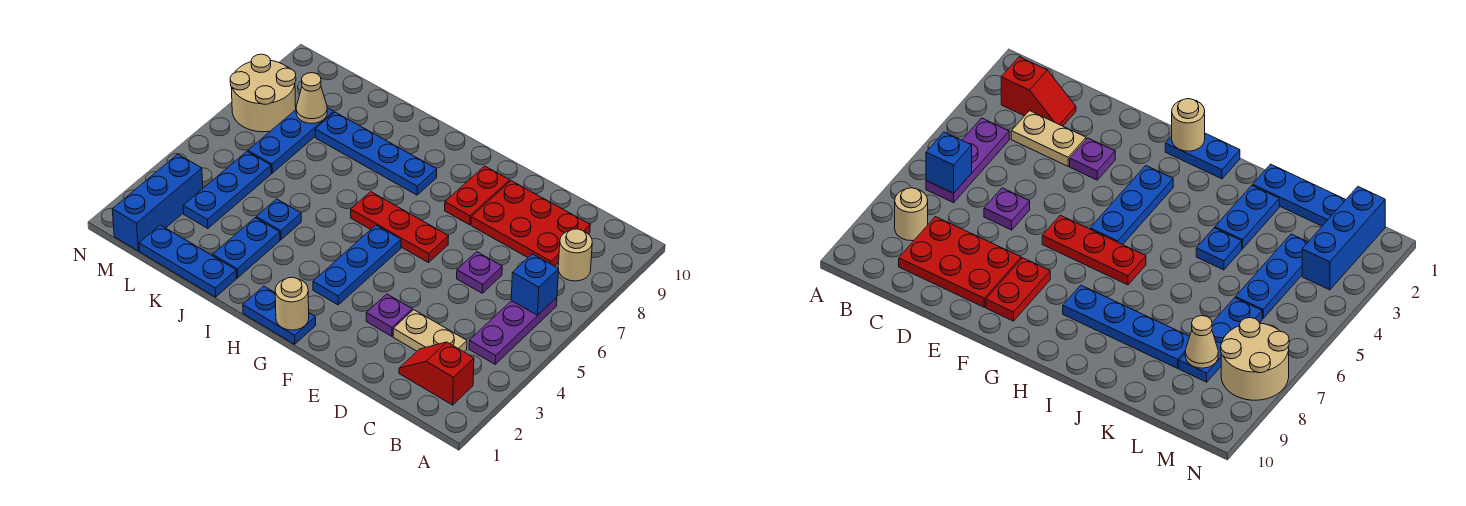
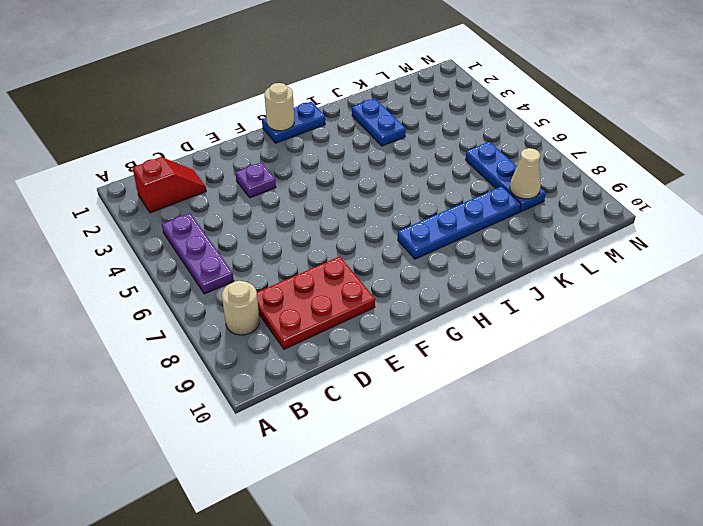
none -> tan plate C3:D3 level 1
none -> purple plate D6 level 1
none -> red plate F6:H6 level 1

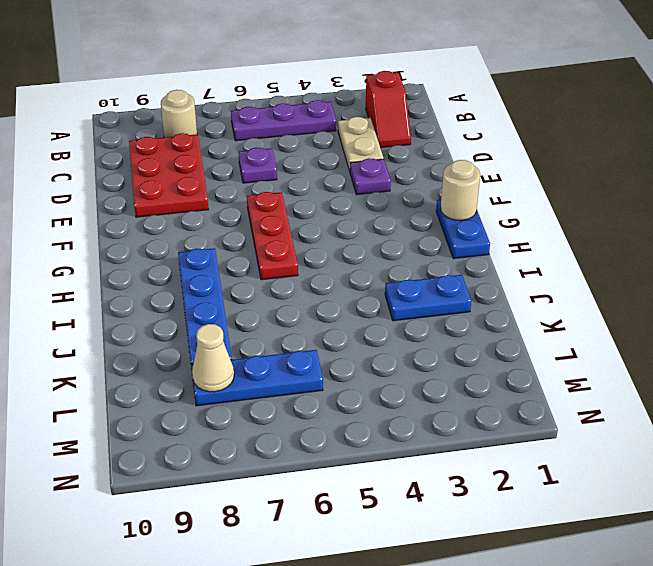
none -> red plate F8:F9 level 1
none -> blue plate G3:G5 level 1
none -> blue plate J1:L1 level 1

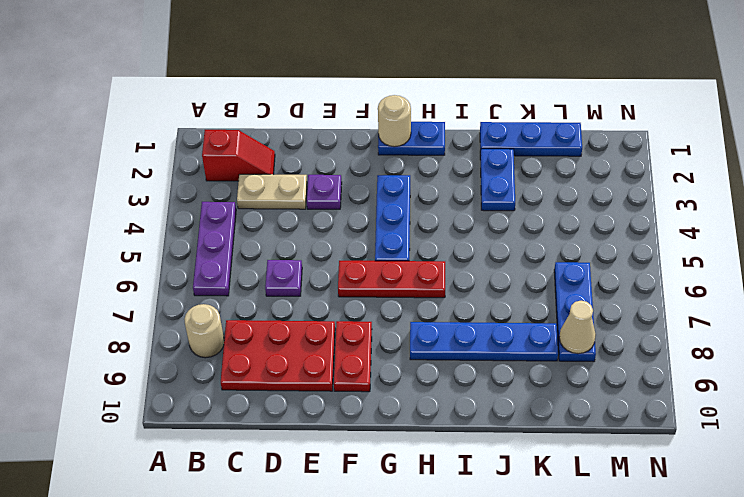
none -> blue plate J4 level 1
none -> blue plate L3:L5 level 1
none -> blue brick M1:M3 level 1

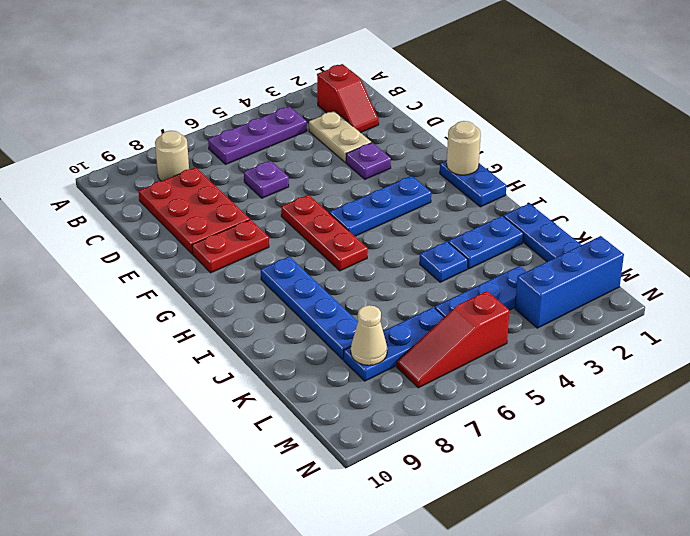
red slope M5:M7 level 1 top 5 -> tan round brick M7:N8 level 1
none -> blue brick B6 level 2

